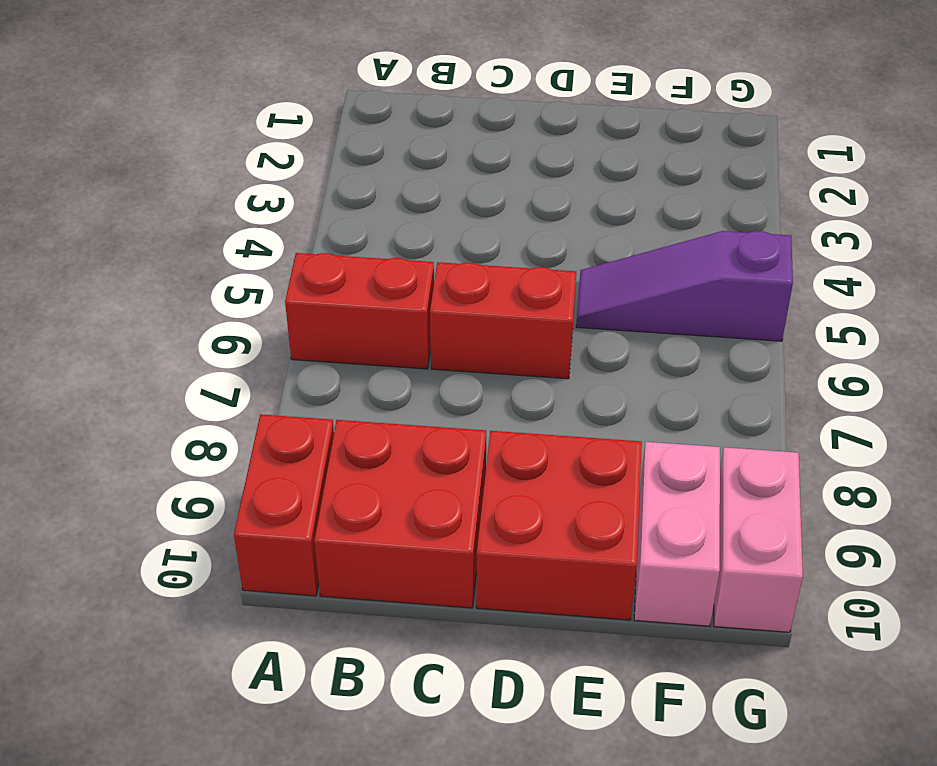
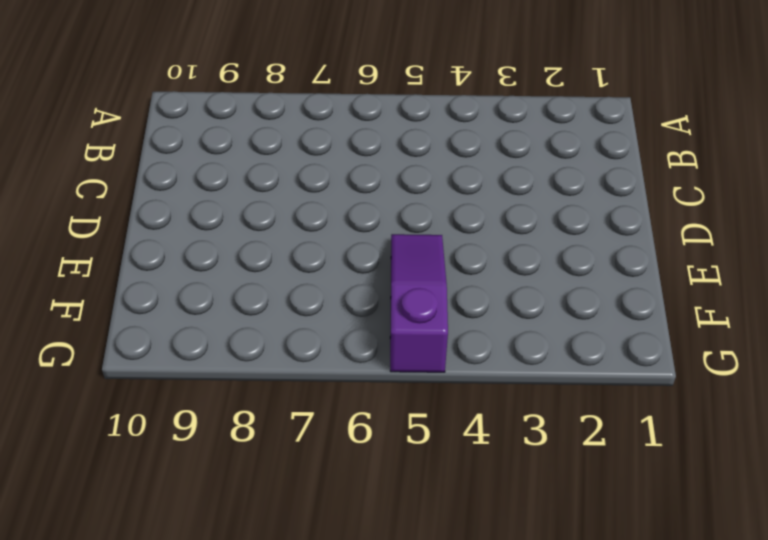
none -> red brick A6:B6 level 1
none -> red brick A9:A10 level 1

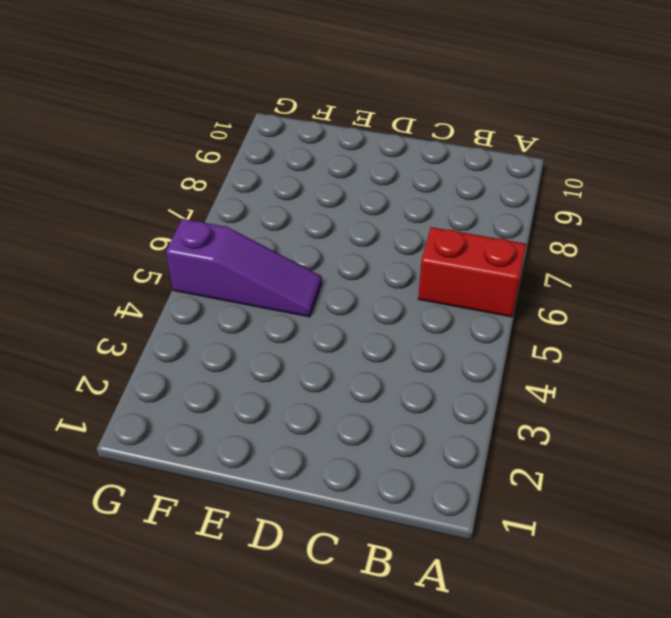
none -> red brick A9:A10 level 1
none -> red brick B9:C10 level 1

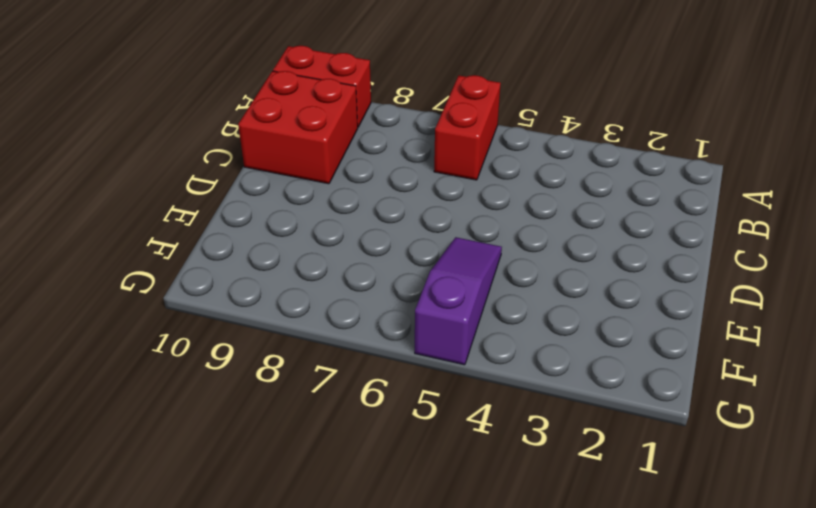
none -> red brick C6:D6 level 1
none -> red brick D9:E10 level 1

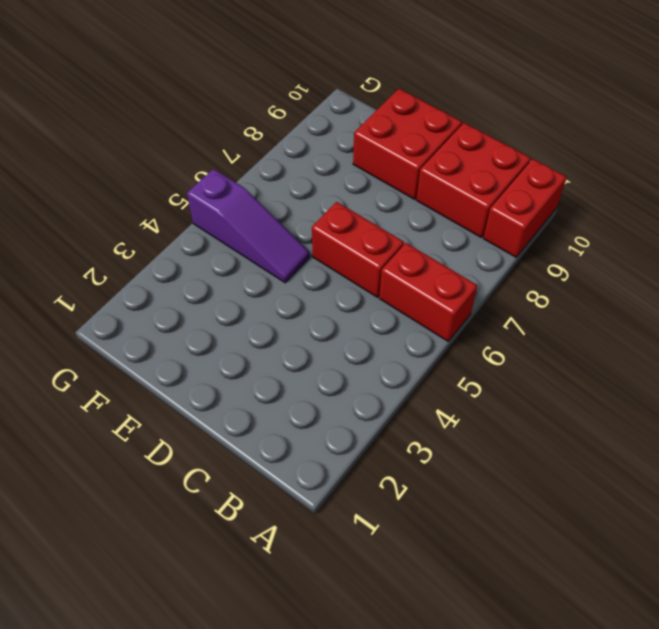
none -> pink brick F9:F10 level 1
none -> pink brick G9:G10 level 1

